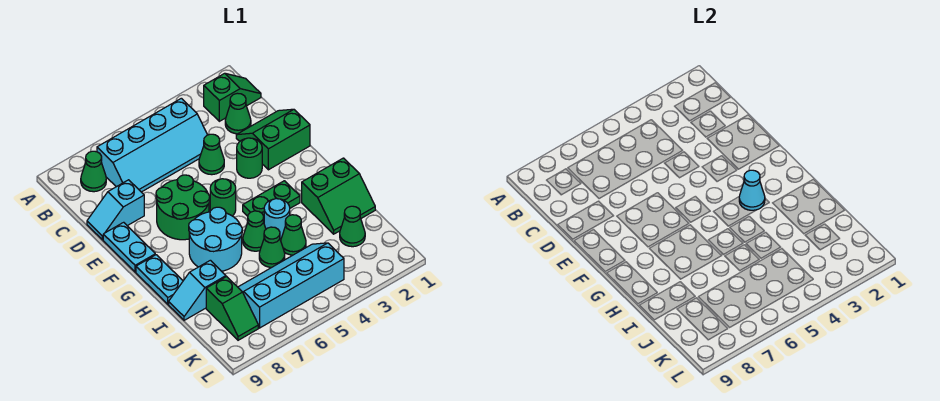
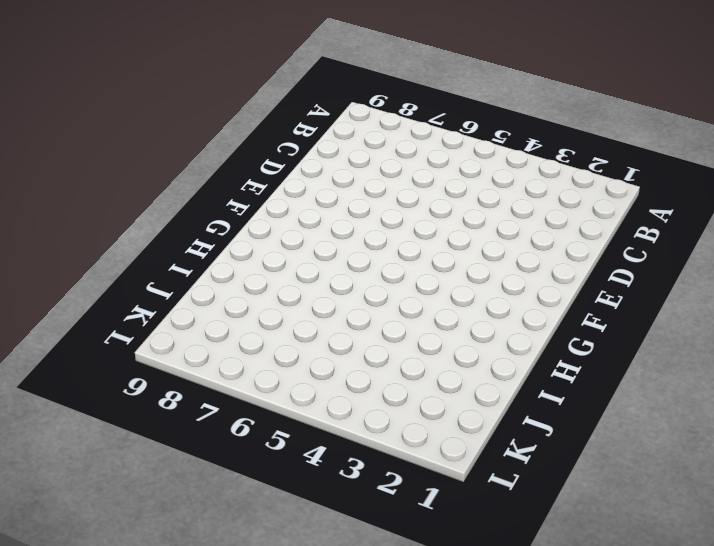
none -> green slope B1:B2 level 1 top 2
none -> cyan slope B4:C7 level 1 top B
none -> green cone B8 level 1

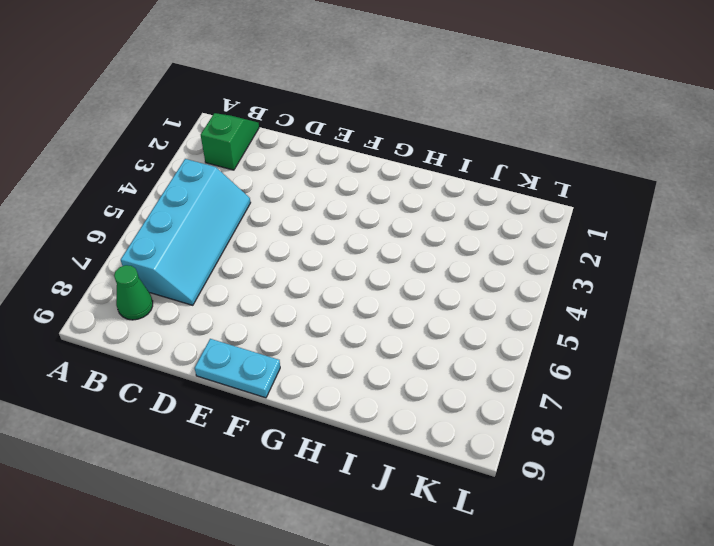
none -> green cone C2 level 1
none -> green slope D1:E2 level 1 top E
none -> green cone D4 level 1

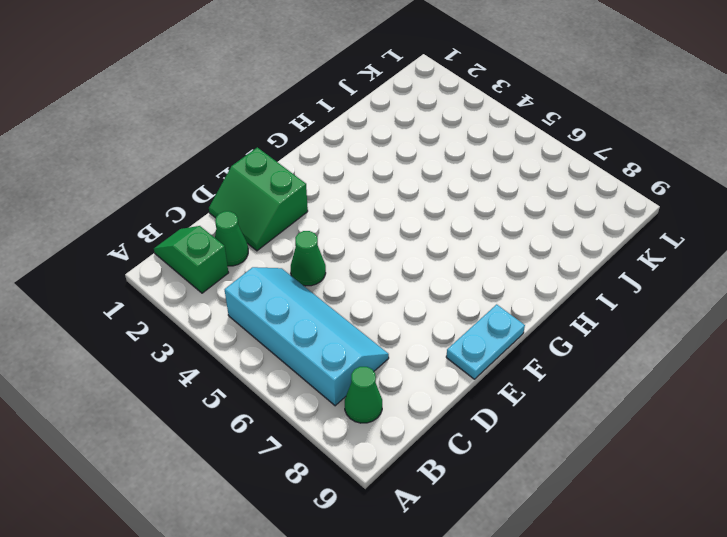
none -> cyan slope D8:D9 level 1 top 8
none -> green round brick E3 level 1
none -> green round brick E6:F7 level 1

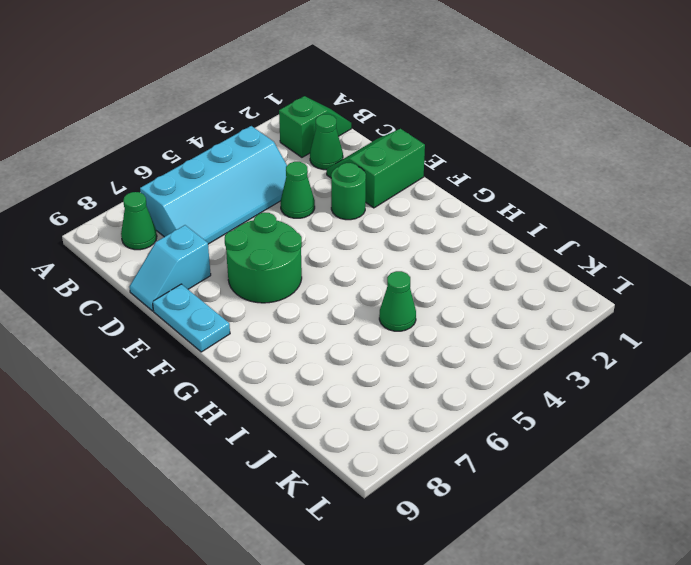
none -> green round brick F5 level 1
none -> green plate G3:G4 level 1
none -> cyan round brick G6:H7 level 1

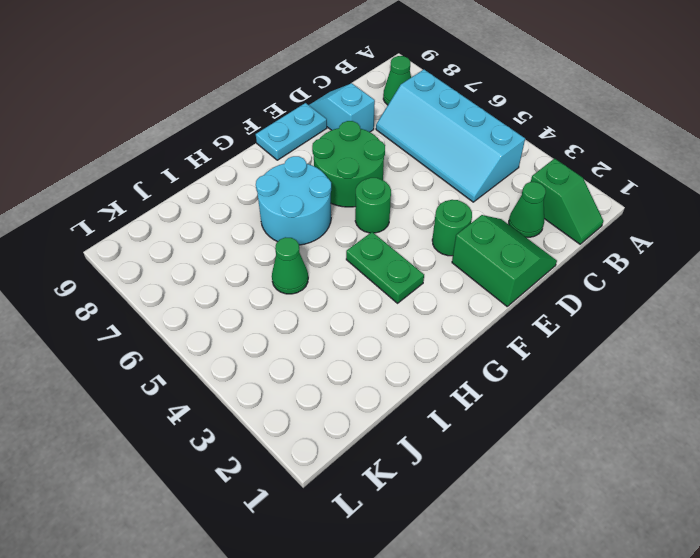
none -> green cone D4 level 1
none -> cyan plate G9:H9 level 1
none -> green slope H1:I2 level 1 top H

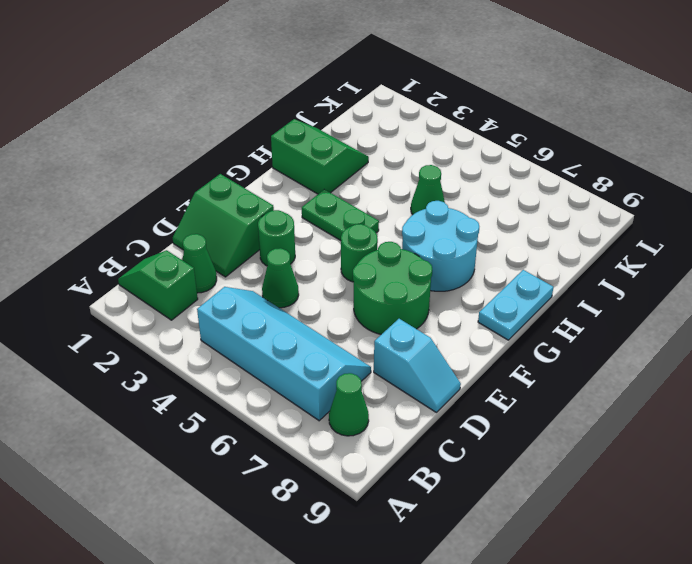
none -> cyan plate E9:F9 level 1
none -> cyan round brick H4 level 1
none -> green cone H5 level 1

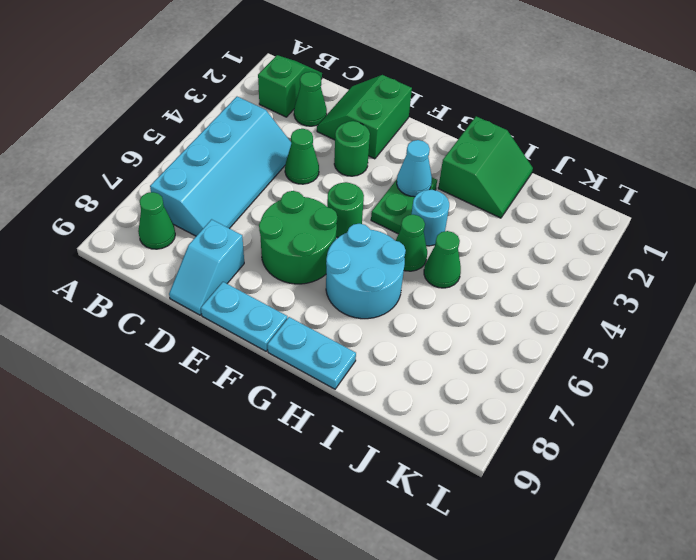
none -> green cone I4 level 1
none -> cyan slope I8:I9 level 1 top 8
none -> green cone J2 level 1

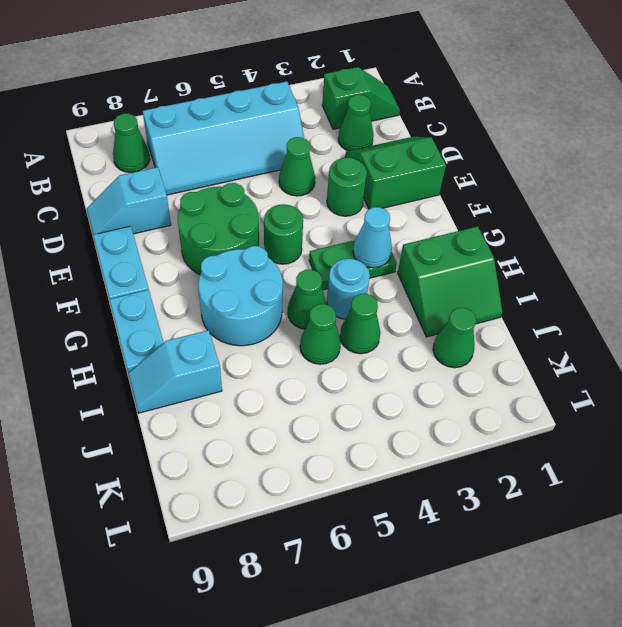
none -> cyan slope J4:K7 level 1 top K
none -> green slope J8:K8 level 1 top J

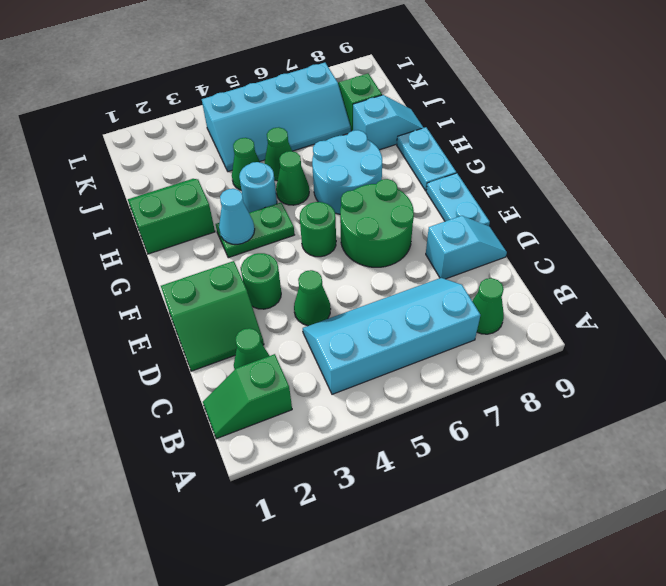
none -> green cone J2 level 1

